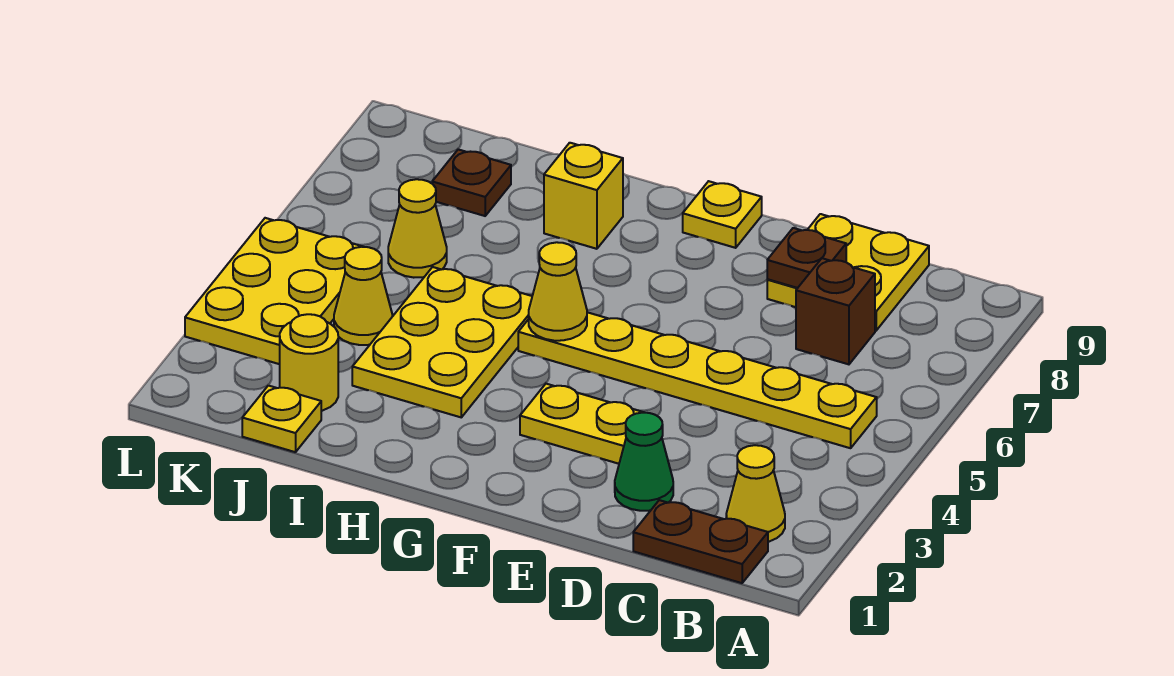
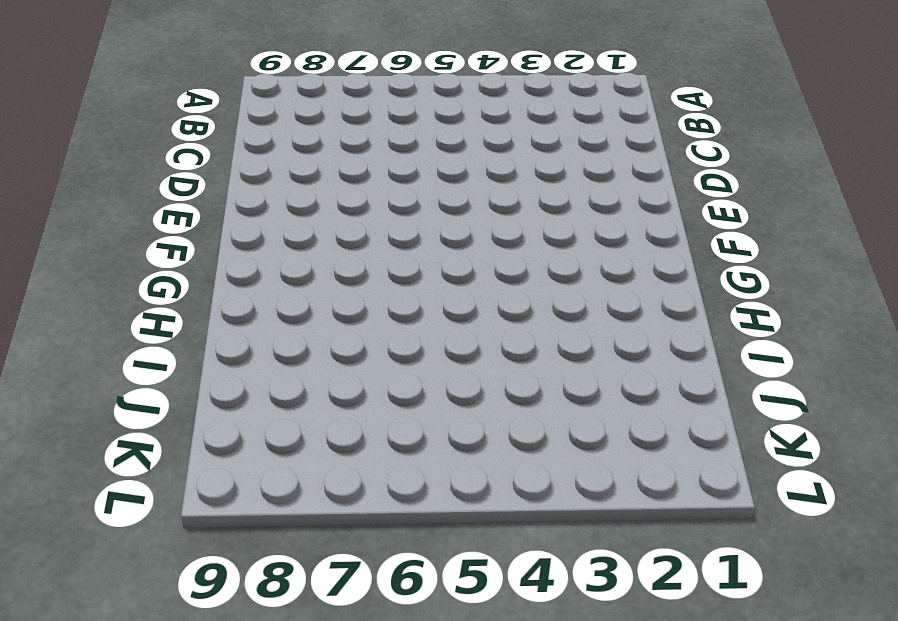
none -> brown plate B1:C1 level 1
none -> yellow cone B2 level 1
none -> yellow plate B5:G5 level 1

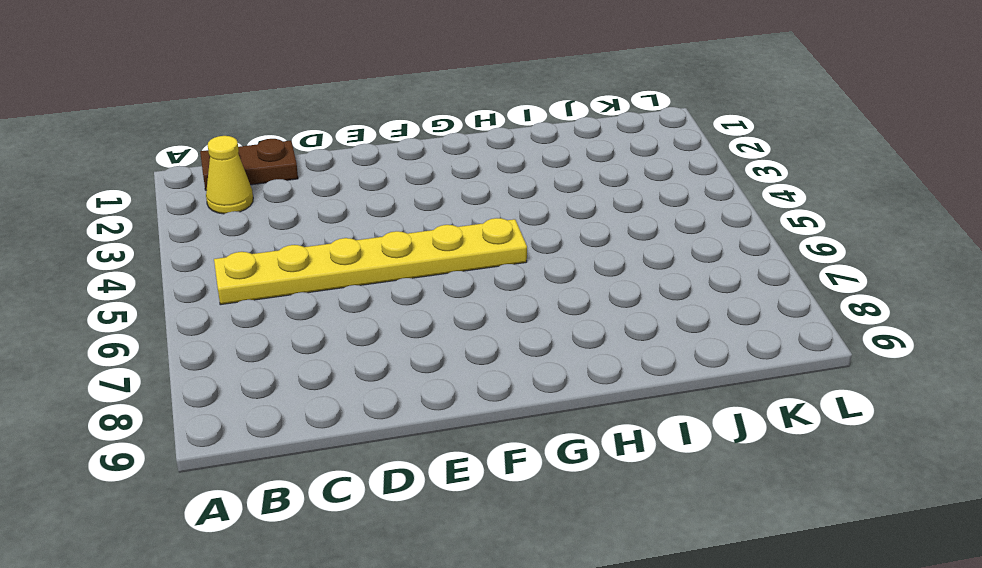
none -> brown brick C7 level 1
none -> yellow plate C8:D9 level 1
none -> green cone D2 level 1

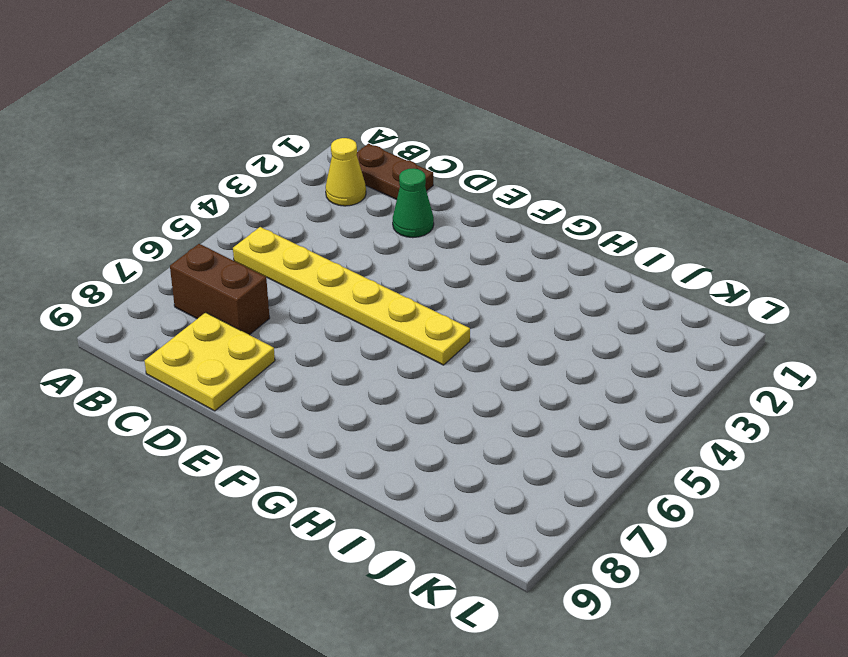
brown brick B7:C7 level 1 -> brown brick C7 level 1
none -> yellow plate E3:F3 level 1
none -> yellow plate F9 level 1
none -> yellow plate H3:I5 level 1

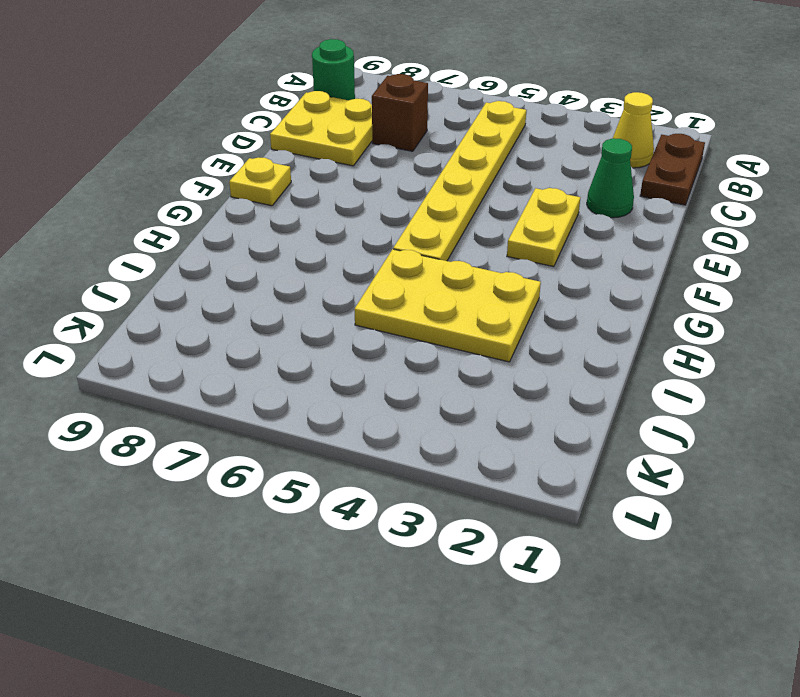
green round brick B9 level 1 -> none
none -> yellow brick H8 level 1
none -> yellow plate J1 level 1
none -> yellow round brick J2 level 1

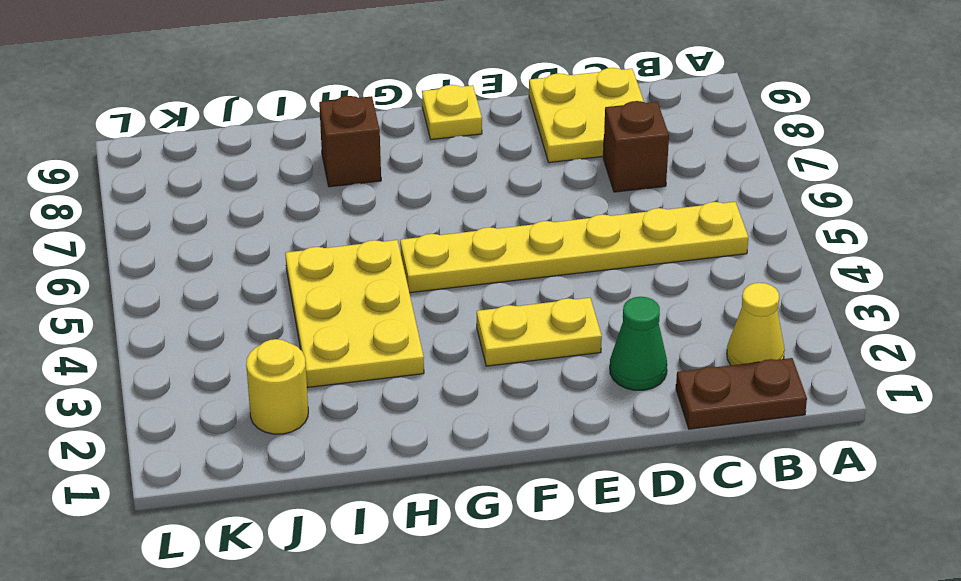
brown brick H8 level 1 -> yellow brick H8 level 1
none -> yellow plate J1 level 1
none -> yellow cone J4 level 1
none -> yellow cone J6 level 1

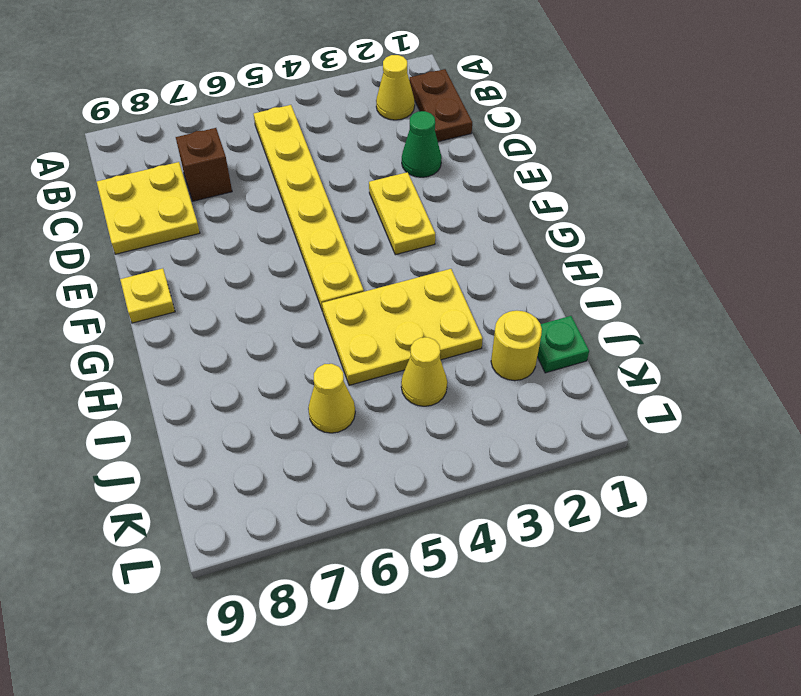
green plate J1 level 1 -> yellow plate J1 level 1
none -> yellow brick H8 level 1
none -> brown plate J8 level 1
none -> yellow plate K3:L5 level 1

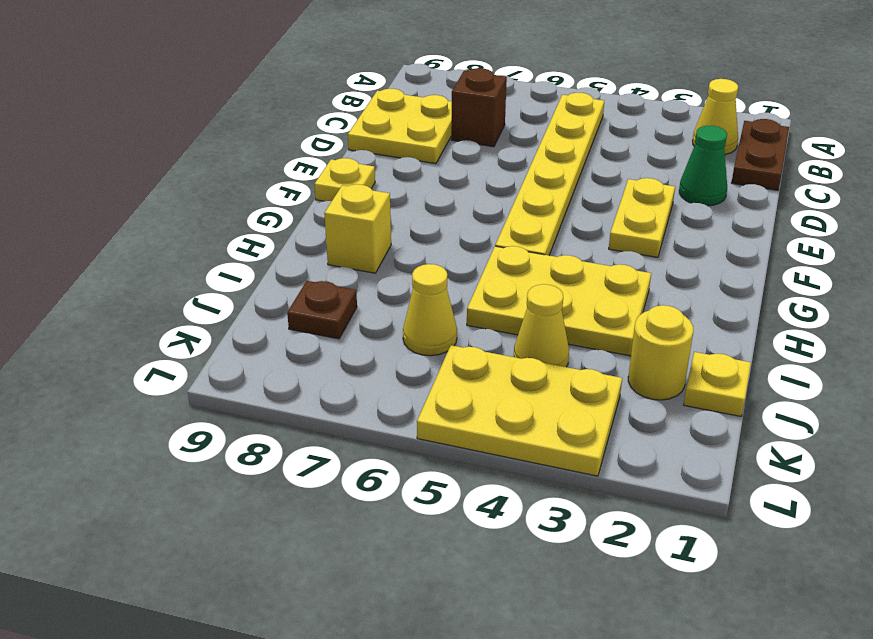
none -> brown plate D8 level 2
none -> yellow cone G5 level 2

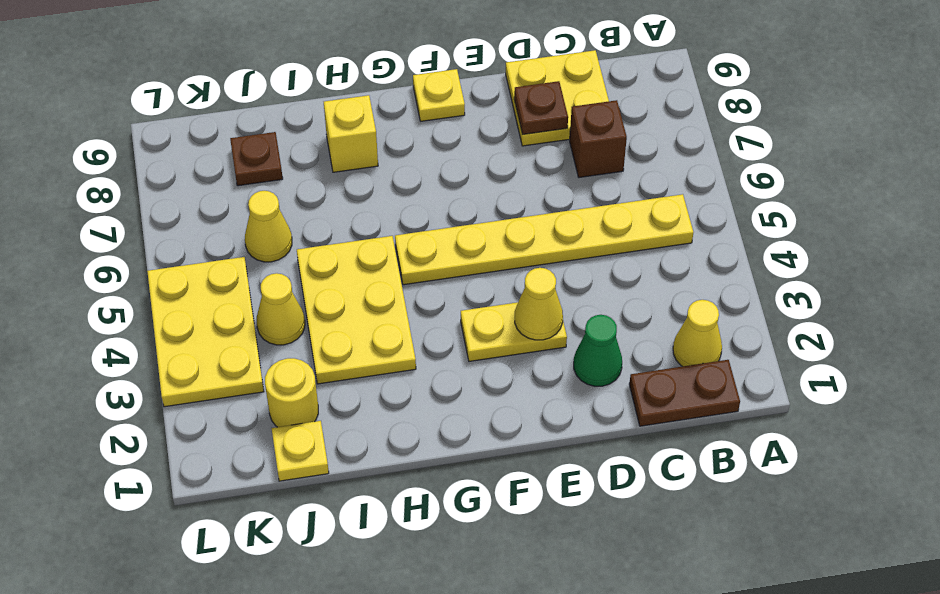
yellow cone E3 level 2 -> yellow cone G5 level 2

